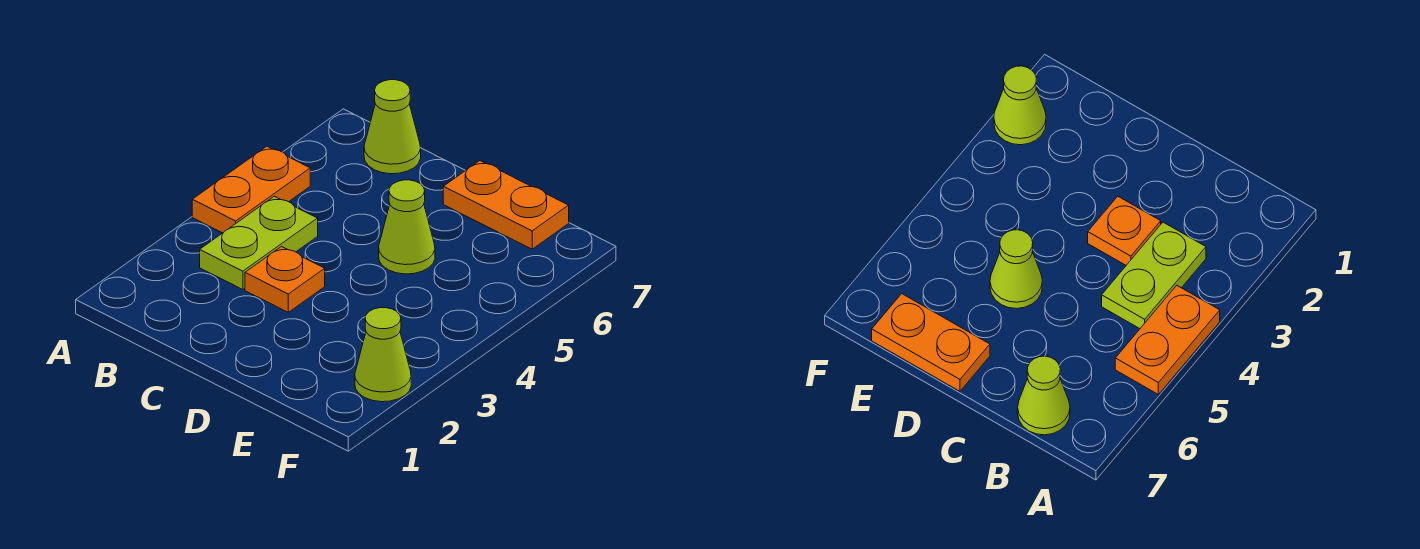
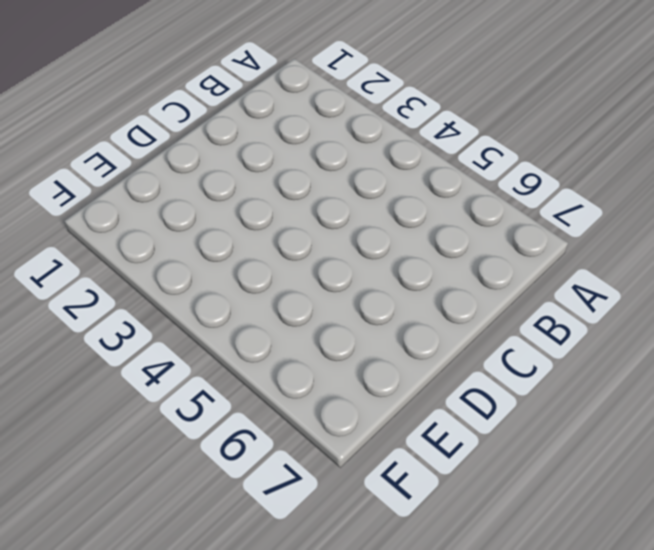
none -> orange plate A4:A5 level 1
none -> lime plate B3:B4 level 1

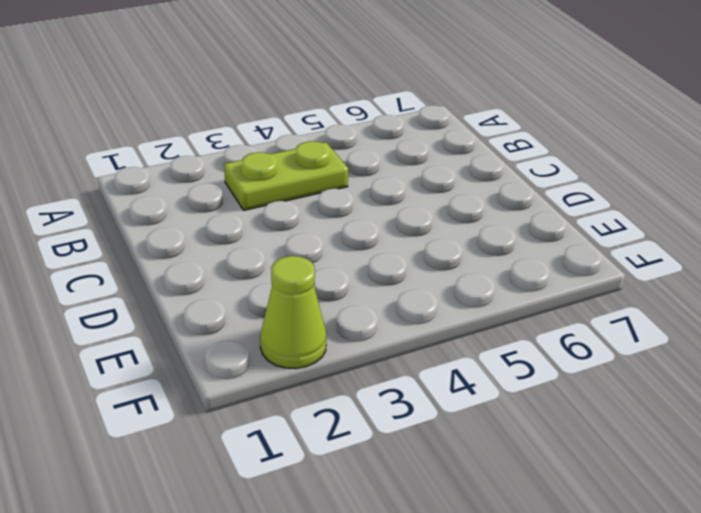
none -> orange plate A4:A5 level 1
none -> lime cone B7 level 1

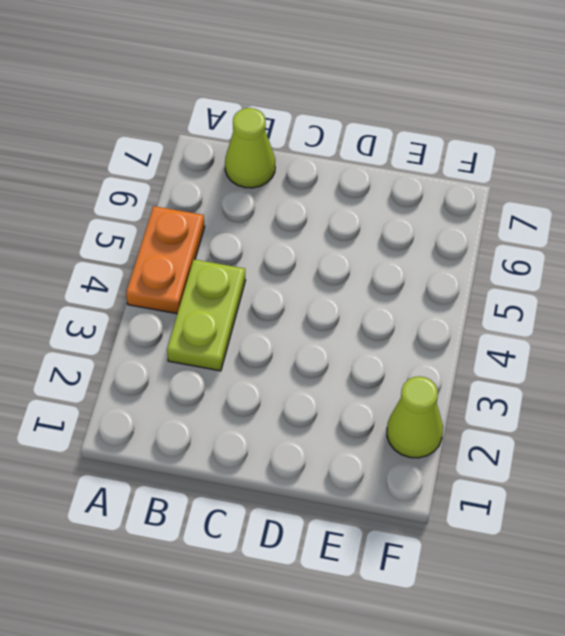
none -> orange plate C3 level 1
none -> lime cone D5 level 1

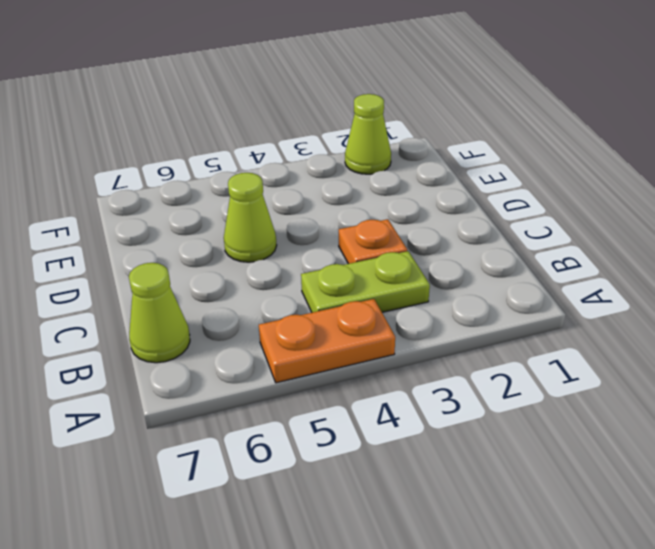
none -> orange plate D7:E7 level 1

